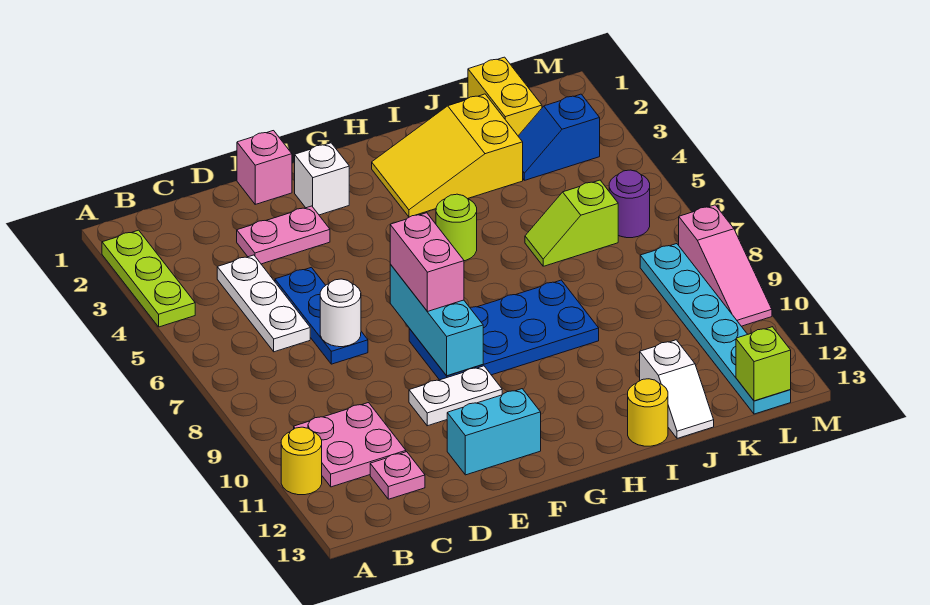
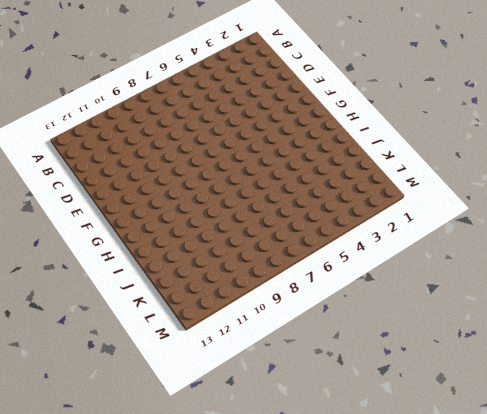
none -> lime plate A2:A4 level 1
none -> yellow round brick A11 level 1
none -> pink plate B10:C11 level 1

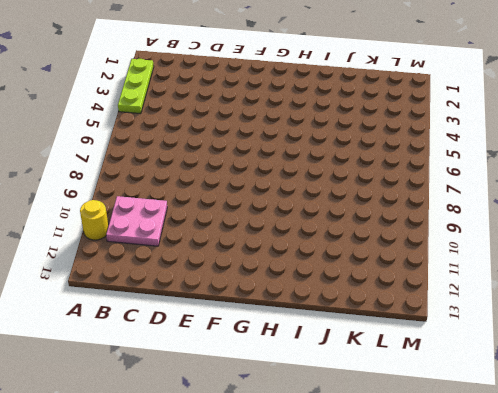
none -> white plate C4:C6 level 1
none -> pink plate C12 level 1
none -> pink plate D3:E3 level 1

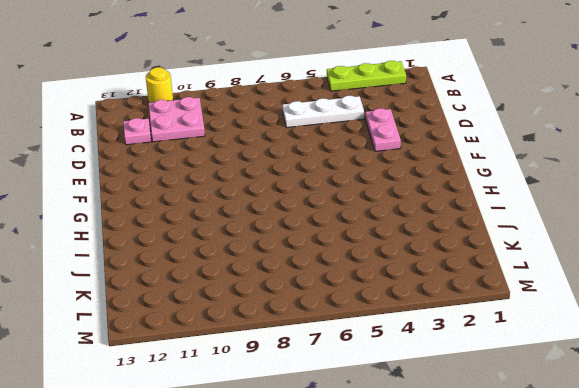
none -> blue plate D5:D7 level 1
none -> pink brick E1 level 1
none -> white plate E10:F10 level 1

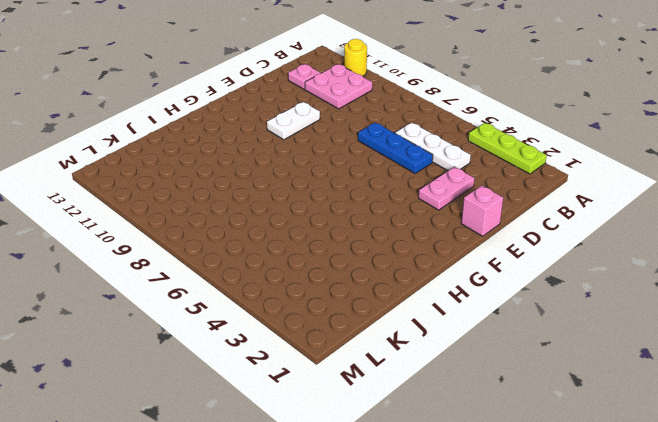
none -> cyan brick E12:F12 level 1
none -> white brick F2 level 1
none -> blue plate F8:I9 level 1

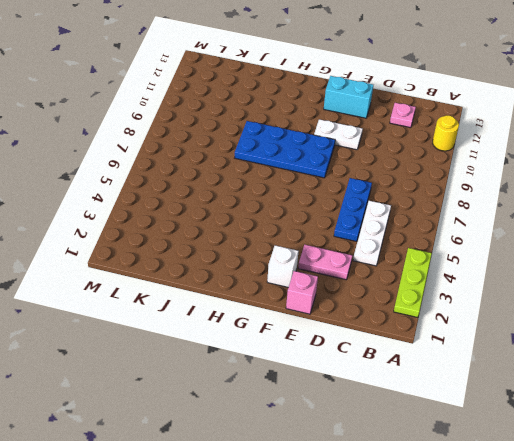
none -> pink plate B10:C11 level 1
none -> yellow slope H2:J3 level 1 top J
none -> lime round brick H5 level 1

